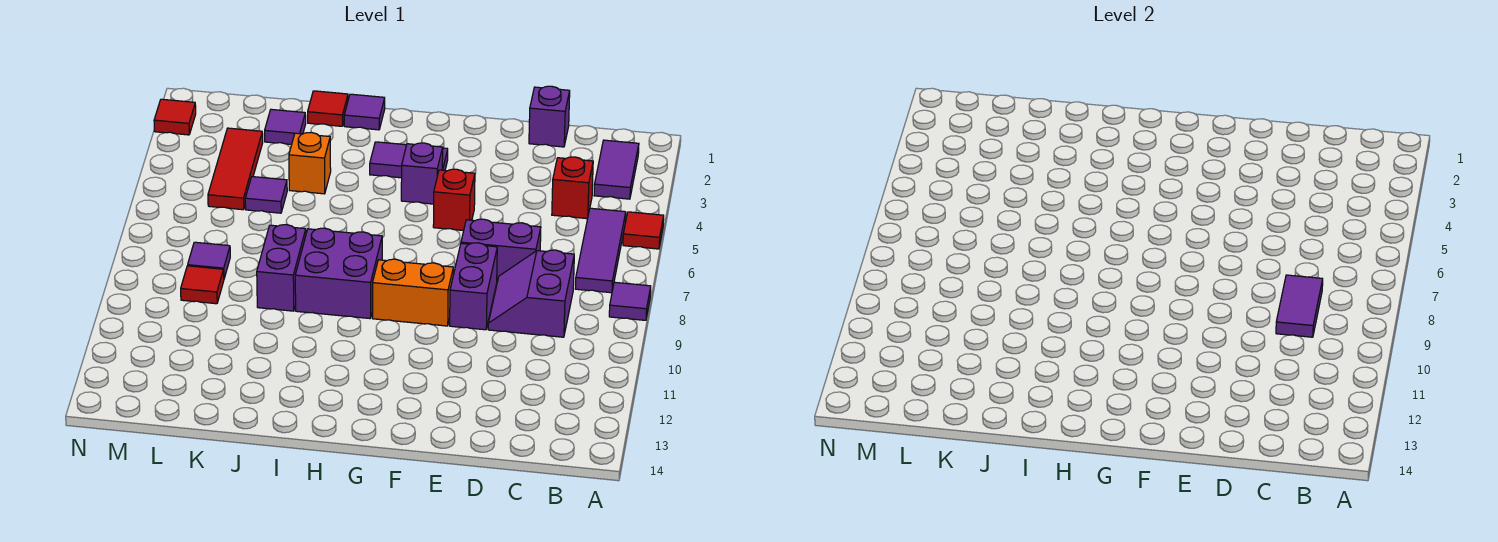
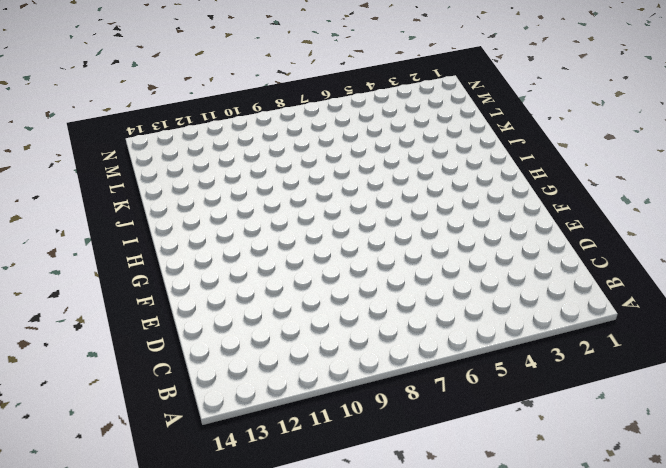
none -> red tile A5 level 1
none -> purple tile A8 level 1
none -> purple tile B2:B3 level 1

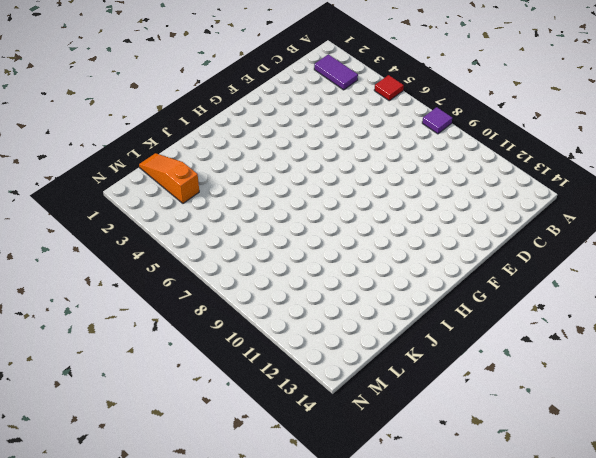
orange slope L1:L3 level 1 top 3 -> red tile L3:L5 level 1
none -> purple tile B5:B7 level 1
none -> red brick C4 level 1
none -> purple slope C8:D9 level 1 top C

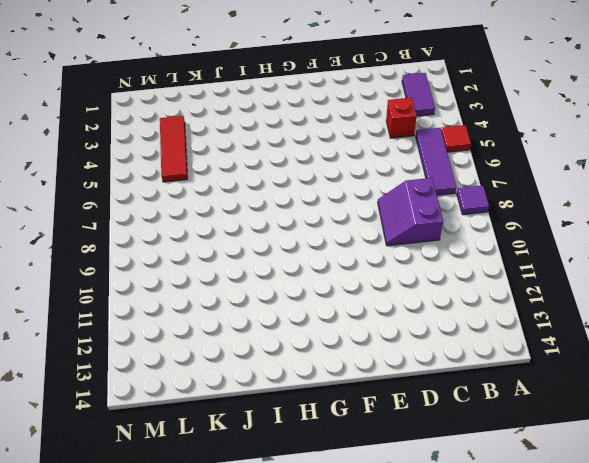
none -> purple brick D1 level 1
none -> purple brick D7:E7 level 1
none -> purple brick E8:E9 level 1

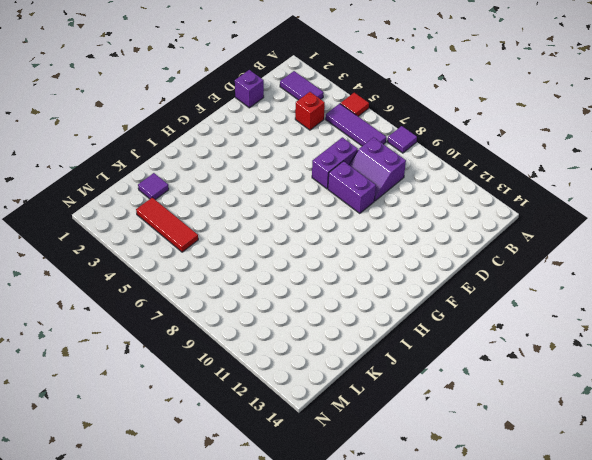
none -> red brick F5 level 1
none -> orange brick F9:G9 level 1
none -> purple tile G3:H3 level 1

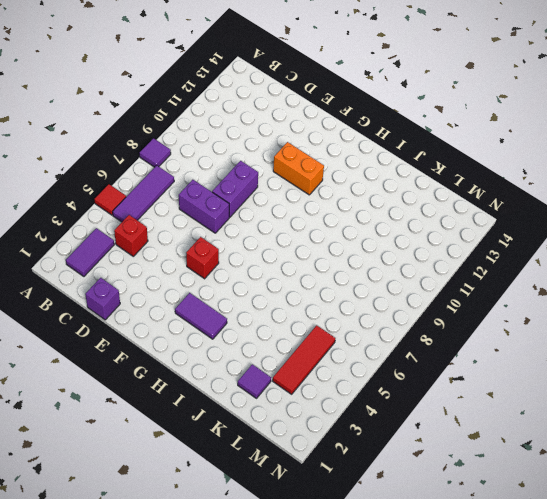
orange brick F11:G11 level 1 -> orange brick F9:G9 level 1
none -> purple slope C8:D9 level 1 top C
none -> purple brick G4 level 1
none -> purple brick H8:I9 level 1

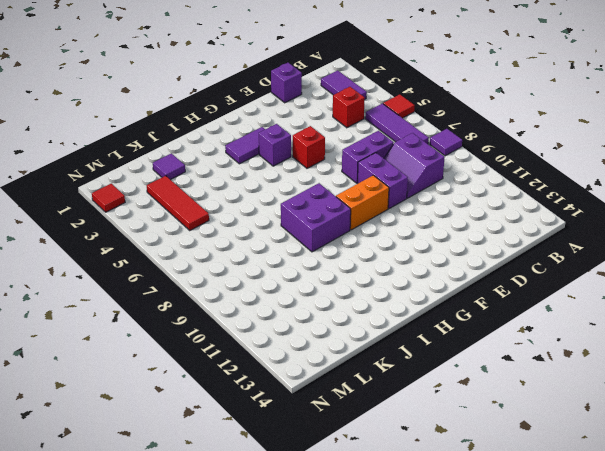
none -> purple tile I1 level 1
none -> red tile J1 level 1
none -> orange brick J4 level 1

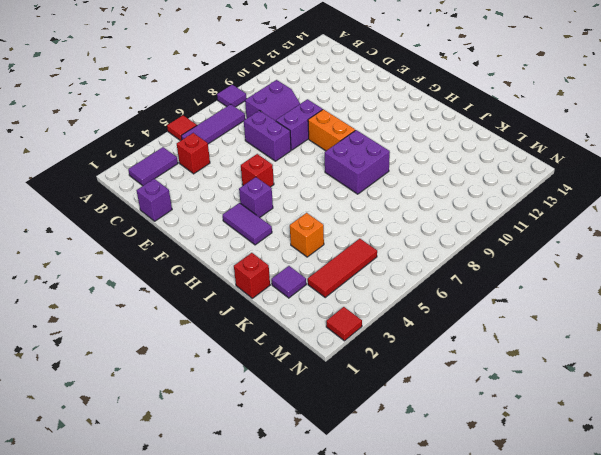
red brick J1 level 1 -> red tile J1 level 1
none -> purple tile I1 level 1
none -> purple brick J8:J9 level 1
none -> purple tile K5 level 1

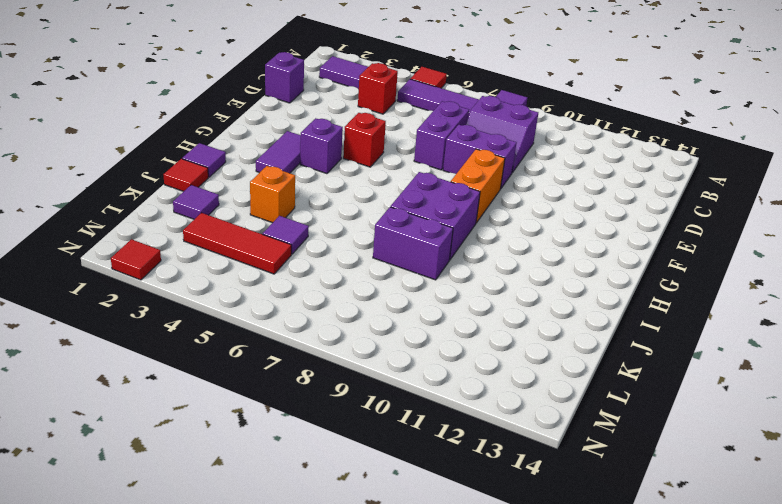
none -> purple tile L8 level 1
none -> red tile L9 level 1
none -> purple tile C8:C9 level 2

